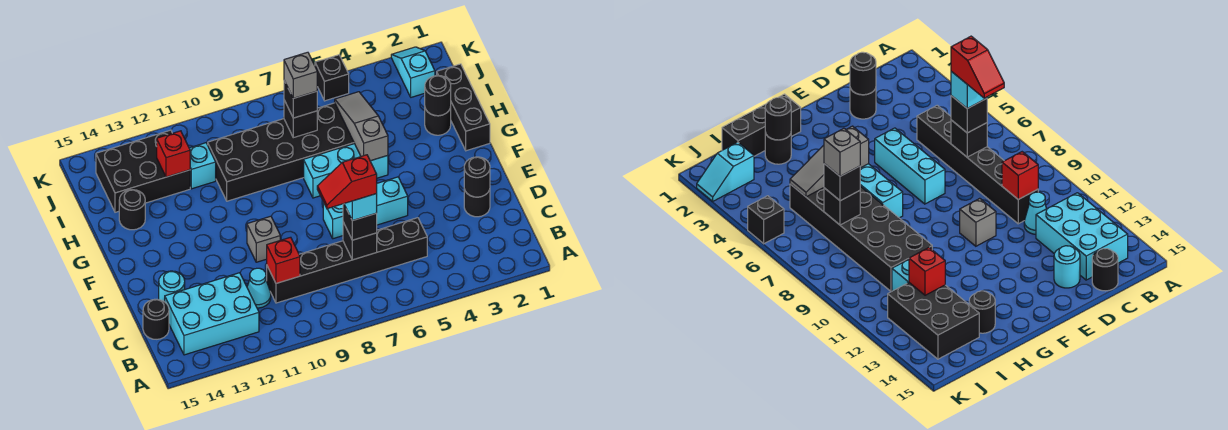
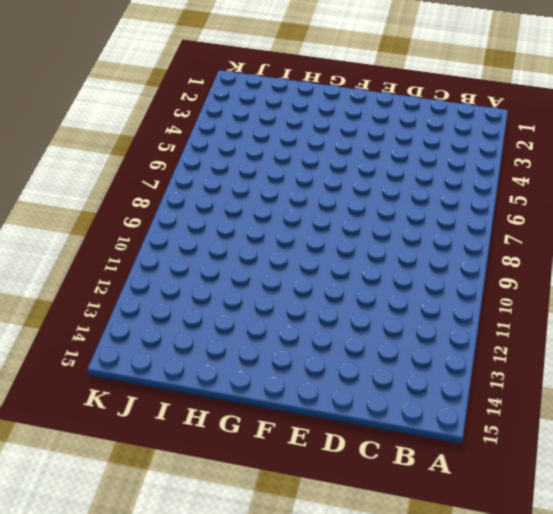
none -> cyan brick B12:C14 level 1
none -> black brick C5:C10 level 1
none -> cyan cone C11 level 1

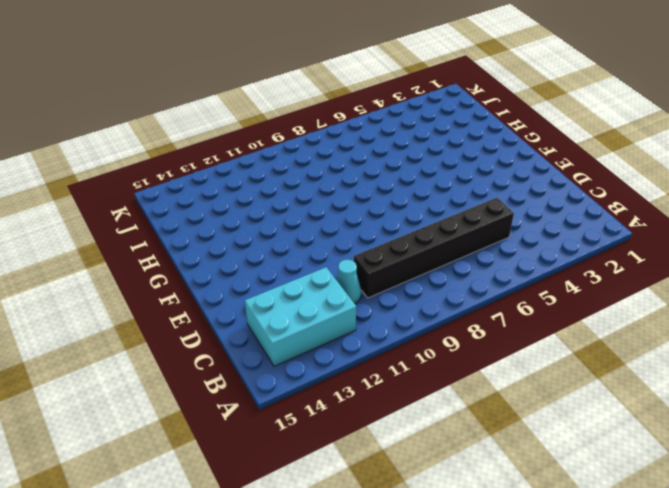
none -> black round brick C15 level 1
none -> black round brick D2 level 1
none -> cyan round brick D14 level 1

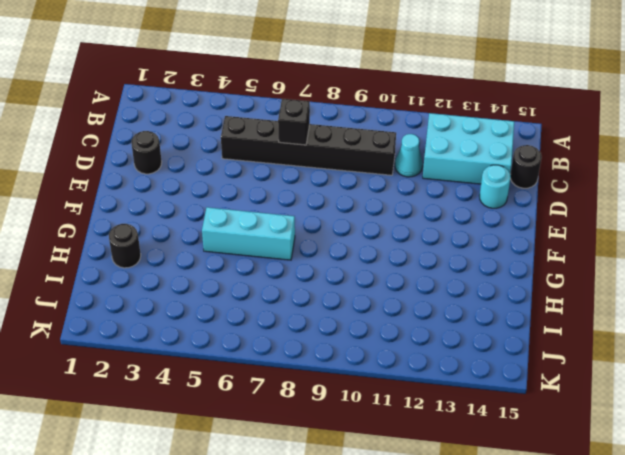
none -> cyan brick E5:E7 level 1
none -> grey brick E10 level 1
none -> black brick G1:I1 level 1

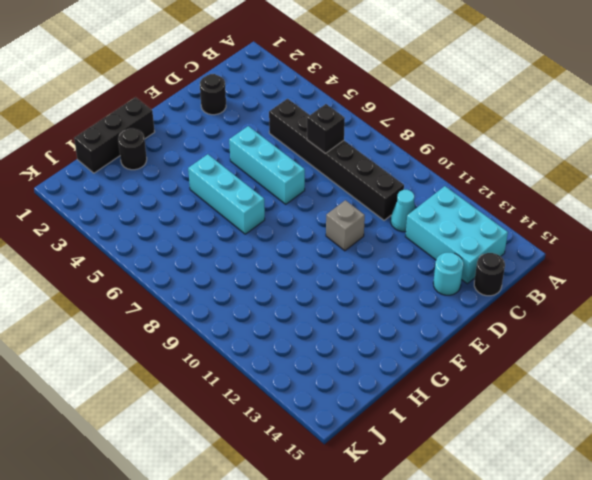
none -> black brick H5:I10 level 1
none -> black round brick H14 level 1
none -> cyan brick I11 level 1

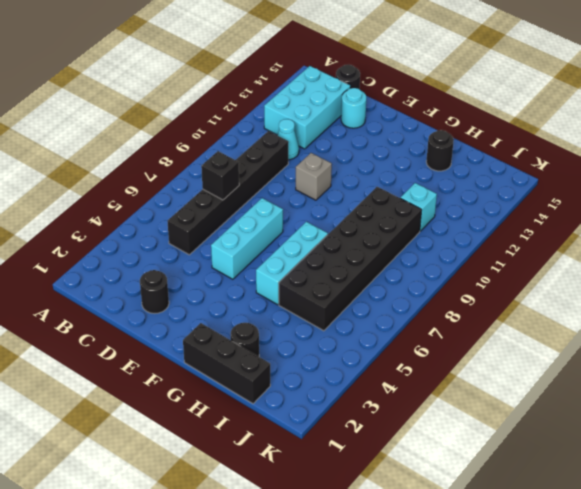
none -> black brick I12:J14 level 1
none -> cyan slope J2:K2 level 1 top J
none -> black brick K5 level 1

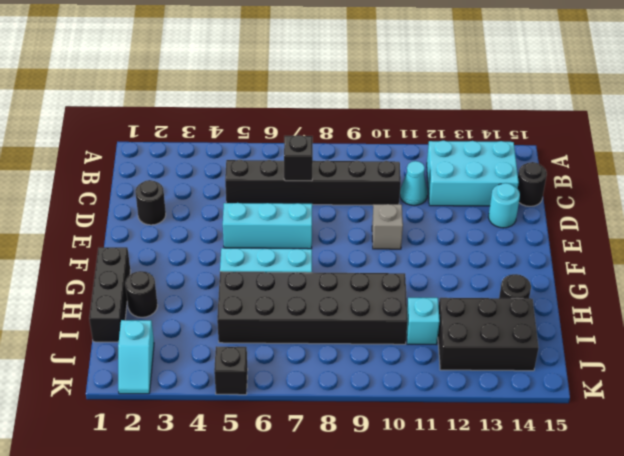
none -> red brick C10 level 2
none -> black round brick D2 level 2
none -> grey slope G5:I5 level 2 top G

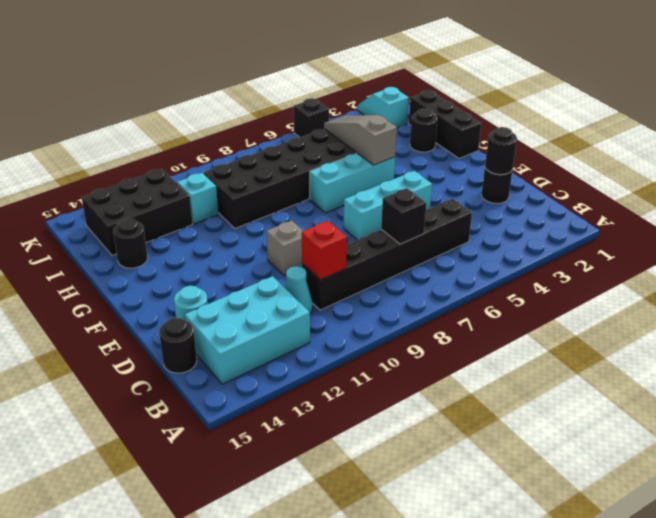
none -> black round brick H2 level 2
none -> black brick I7 level 2
none -> red brick I12 level 2

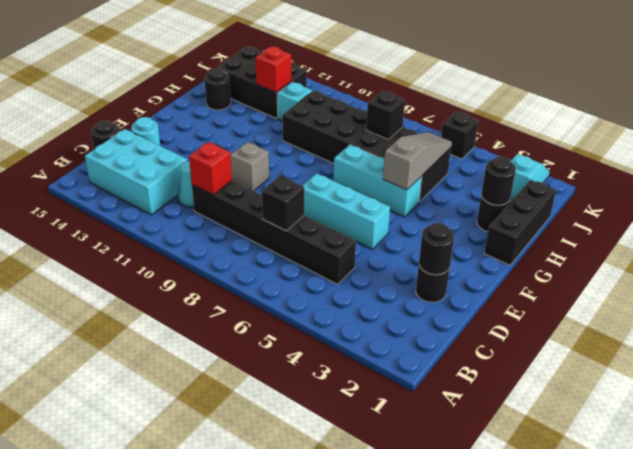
none -> black brick C7 level 3
none -> black brick I7 level 3
none -> cyan brick C7 level 4

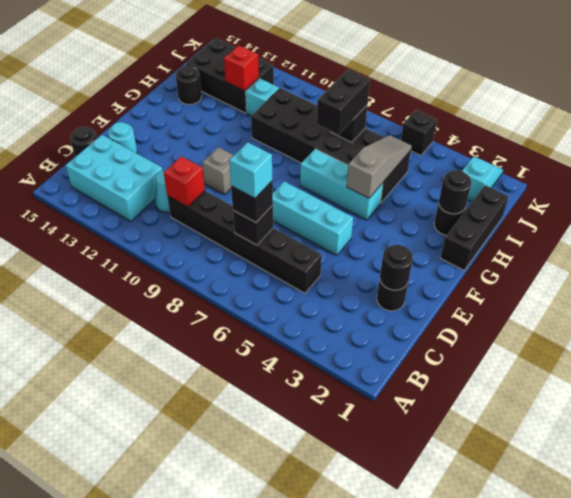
black brick H7:I7 level 3 -> black brick I7 level 3
none -> grey brick I7 level 4
none -> red slope C7:C8 level 5 top 7

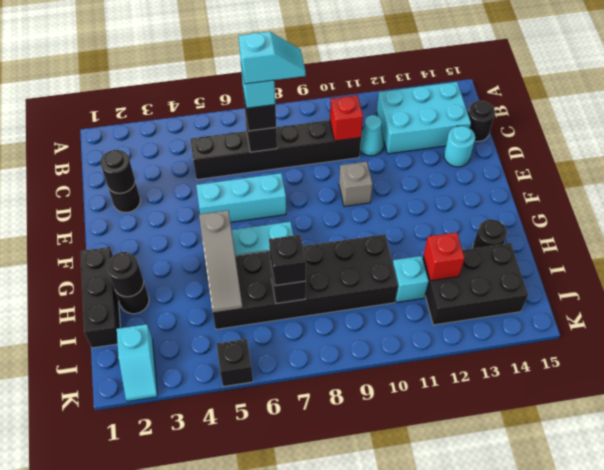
cyan slope C7:C8 level 5 top 7 -> red slope C7:C8 level 5 top 7
none -> grey brick I7 level 4

